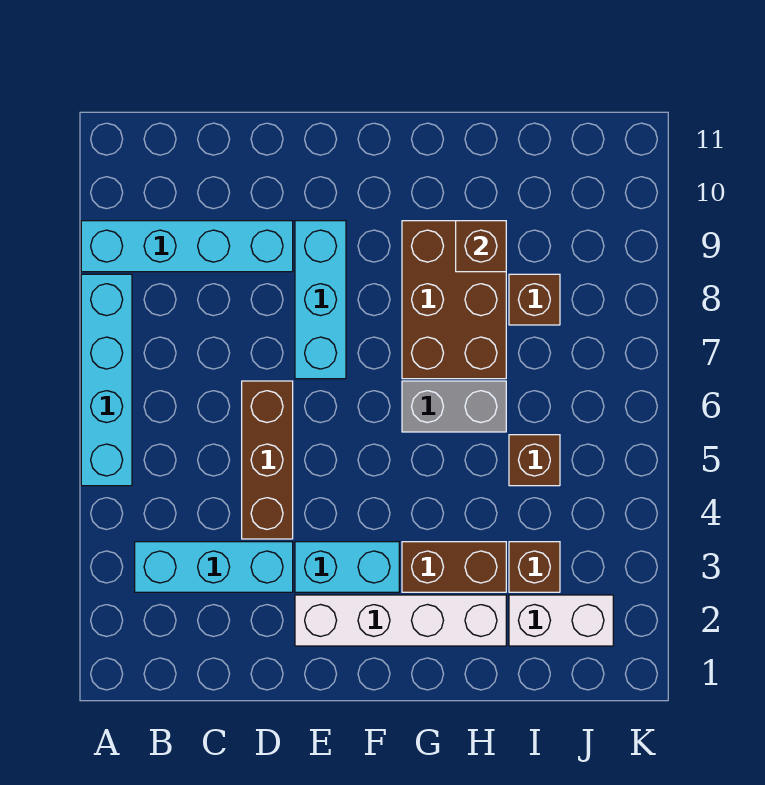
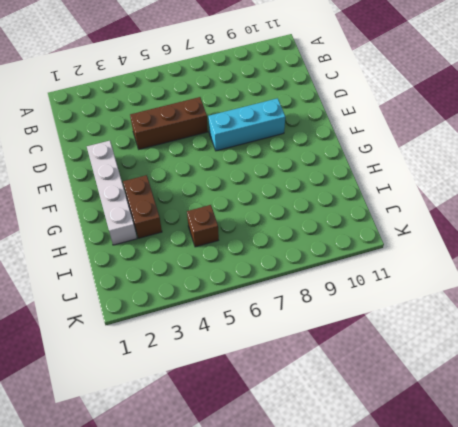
none -> cyan brick A5:A8 level 1
none -> cyan brick A9:D9 level 1
none -> cyan brick B3:D3 level 1

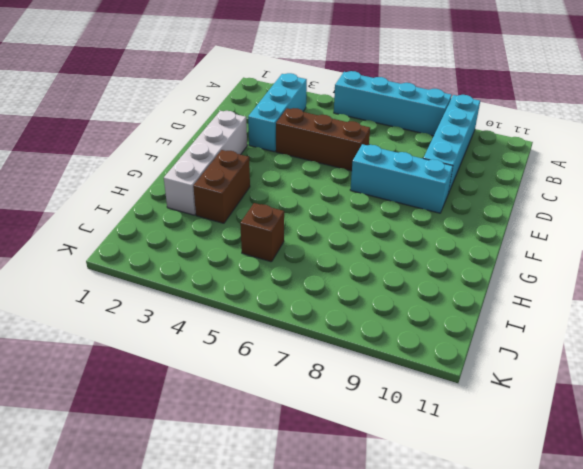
none -> cyan brick E3:F3 level 1
none -> grey brick G6:H6 level 1
none -> brown brick G7:H9 level 1

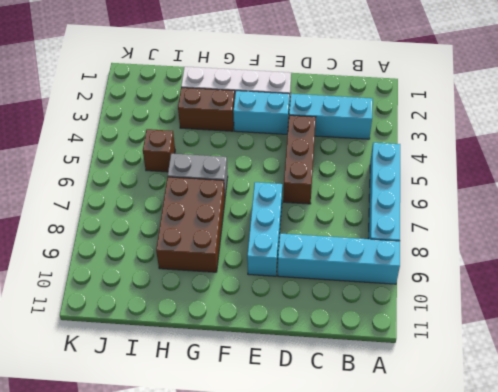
none -> white brick I2:J2 level 1
none -> brown brick I3 level 1
none -> brown brick I8 level 1

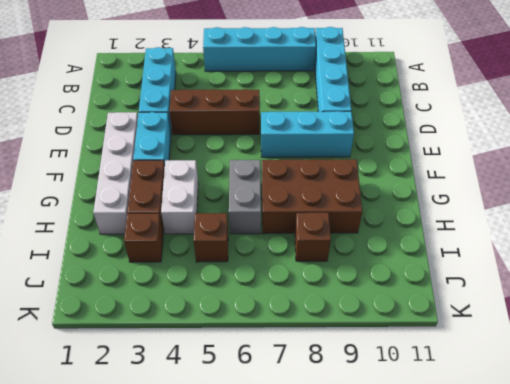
white brick G4:H4 level 1 -> white brick I2:J2 level 1
none -> brown brick H9 level 2

